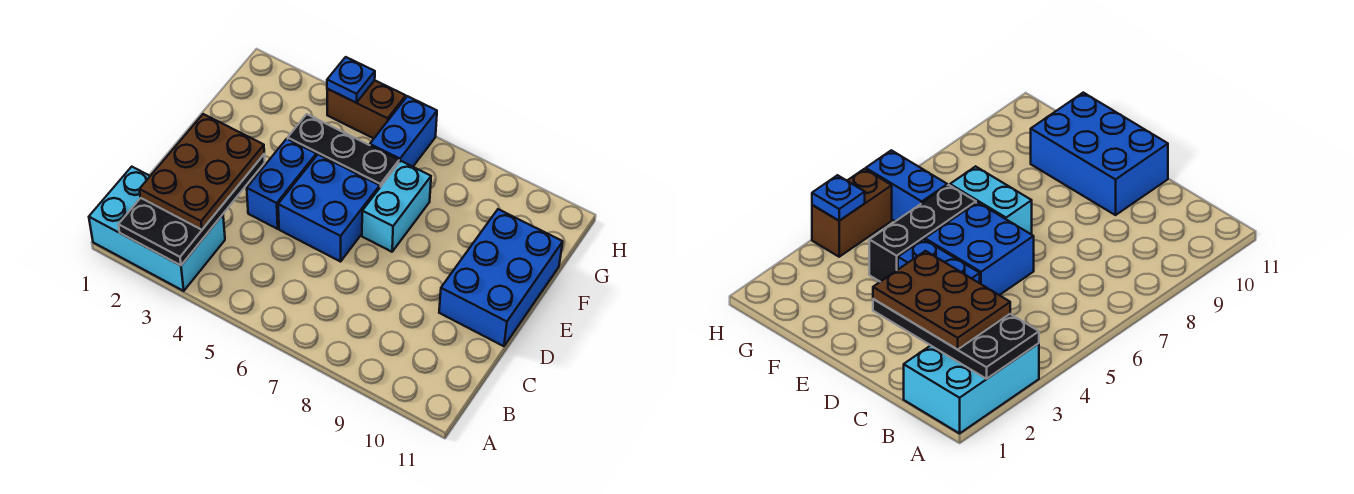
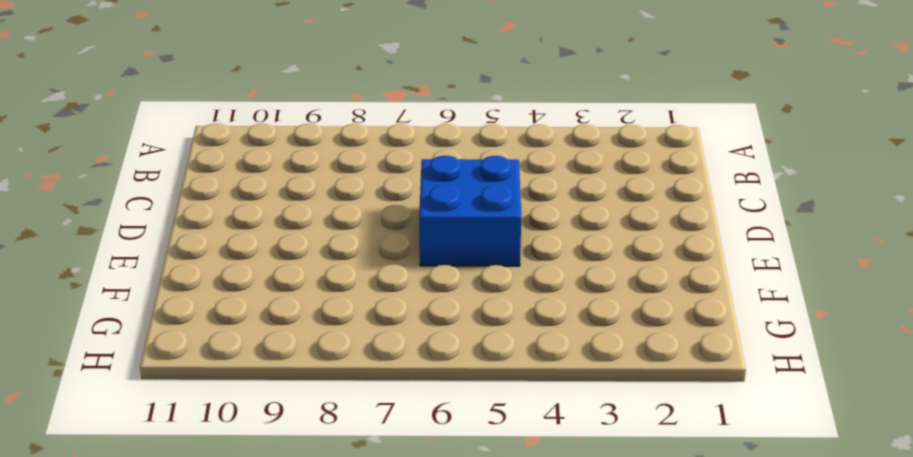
none -> cyan brick A1:B3 level 1
none -> blue brick D4:E4 level 1

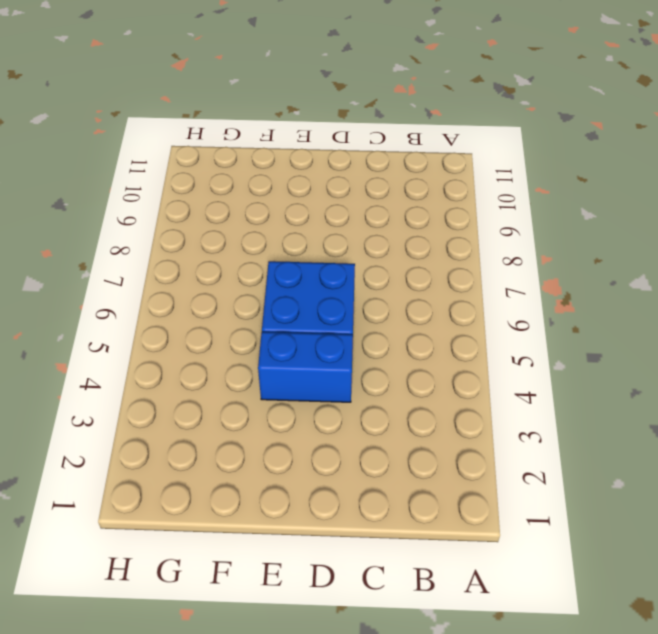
none -> cyan brick A1:B3 level 1
none -> blue brick D10:F11 level 1

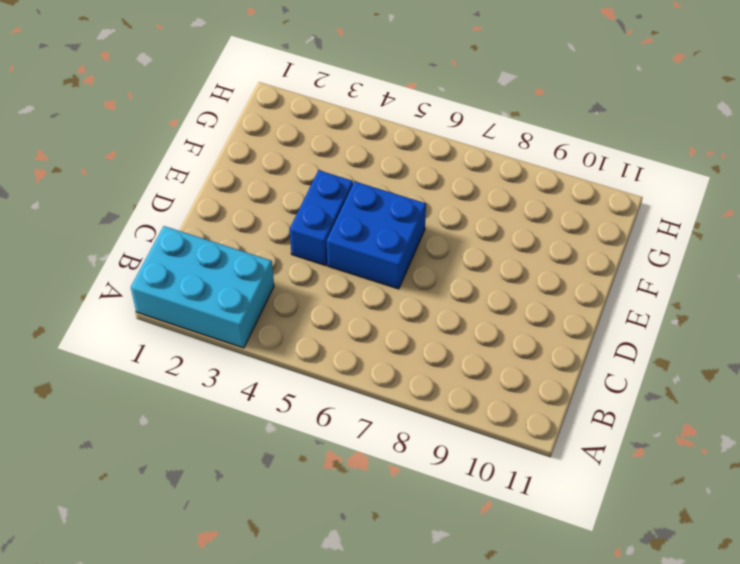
none -> blue brick D10:F11 level 1
none -> cyan brick E7:F7 level 1

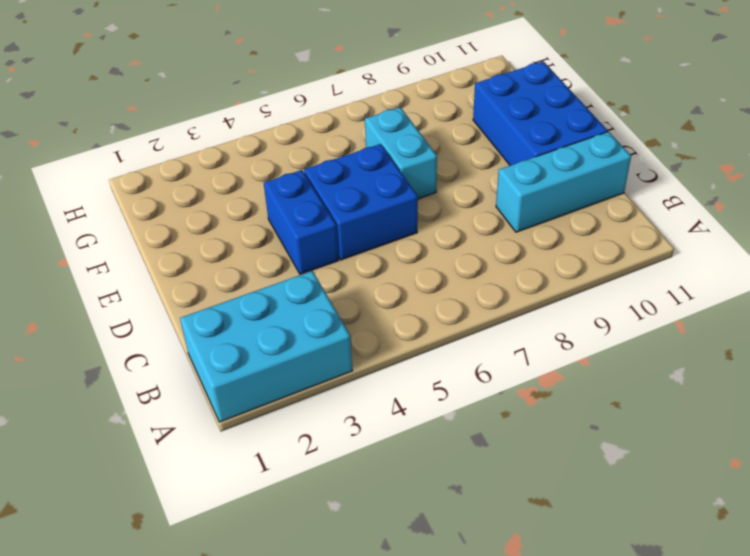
cyan brick C9:C11 level 1 -> none
none -> black brick F4:F6 level 1
none -> blue brick G6:H6 level 1

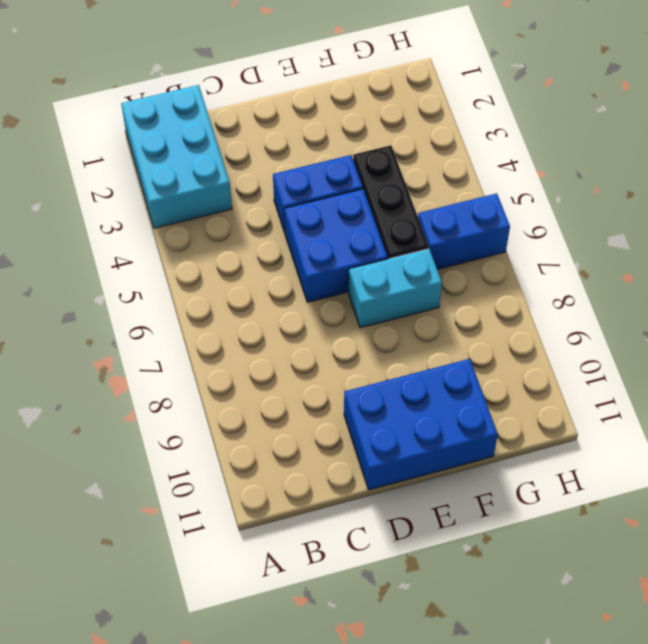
none -> brown brick H4:H5 level 1
none -> black plate A2:D3 level 2

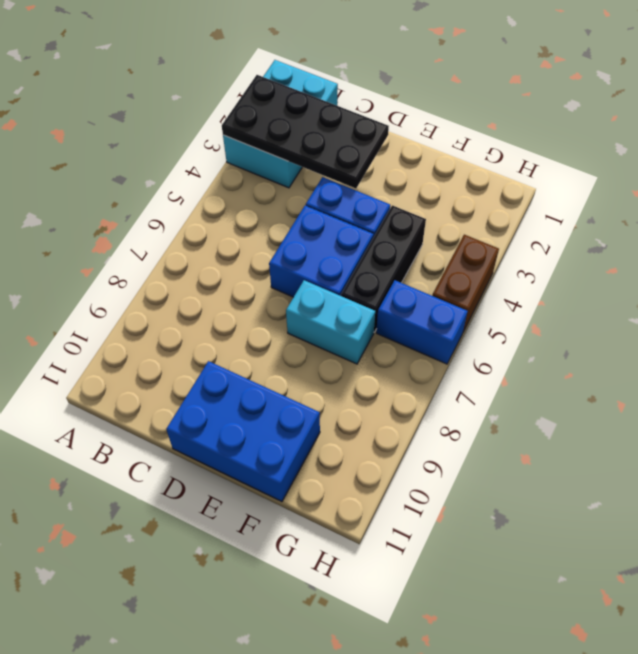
none -> blue plate H4 level 2
none -> brown plate B2:D3 level 3

